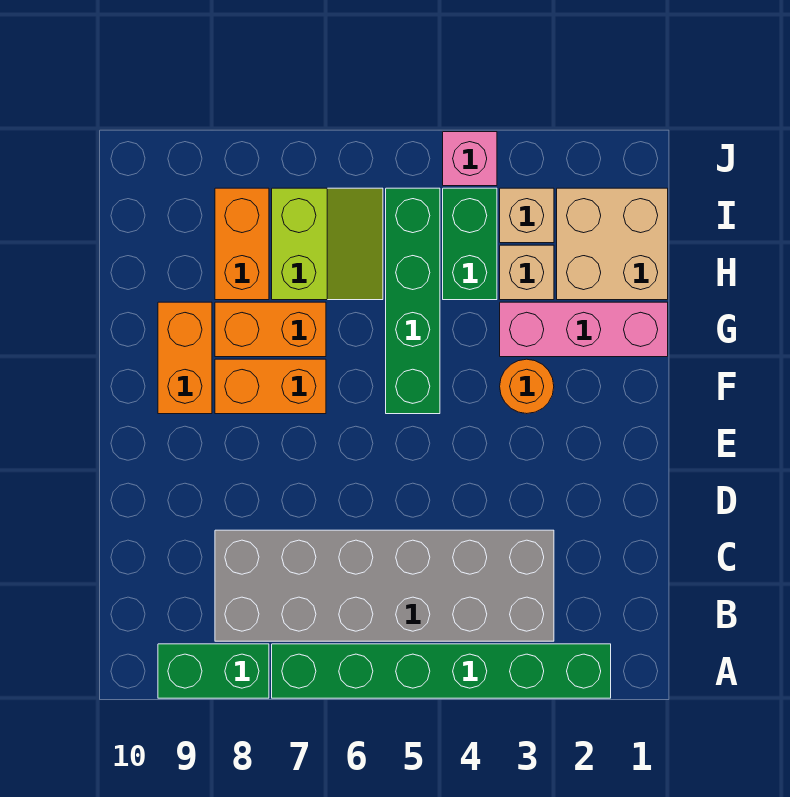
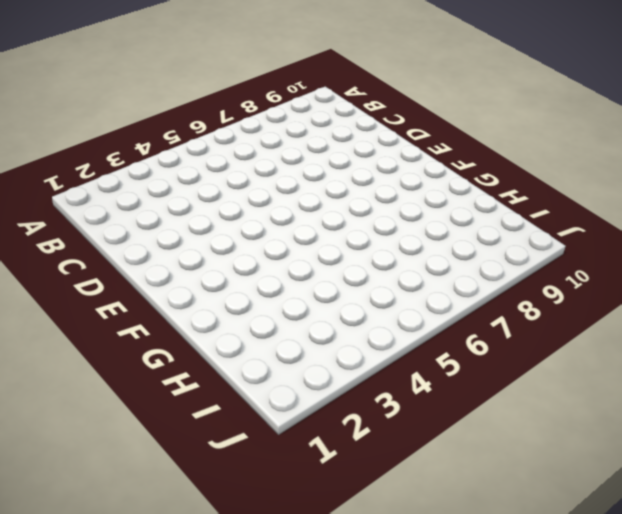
none -> green brick A2:A7 level 1
none -> green brick A8:A9 level 1
none -> grey brick B3:C8 level 1

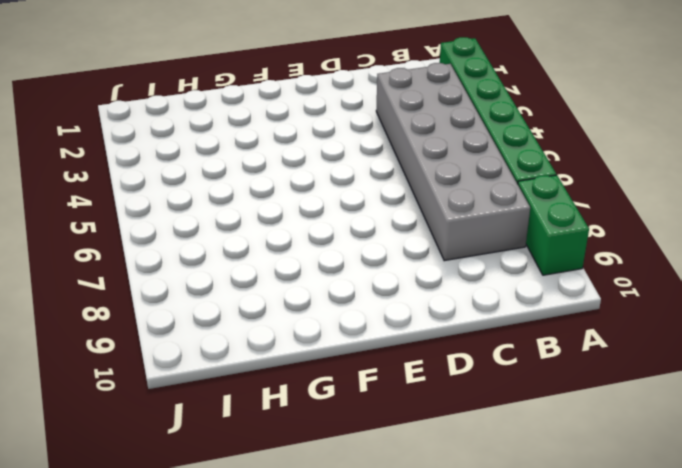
none -> orange round brick F3 level 1
none -> green brick F5:I5 level 1
none -> orange brick F7:F8 level 1

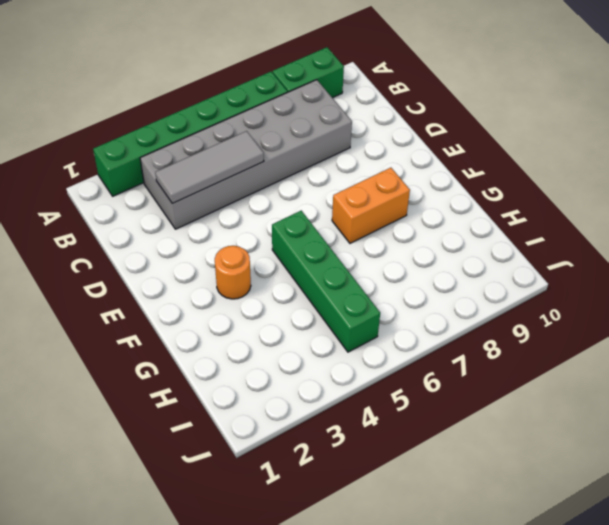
grey tile C3:C5 level 2 -> none
none -> orange brick F9:G9 level 1
none -> pink brick G1:G3 level 1
none -> orange brick G7:G8 level 1

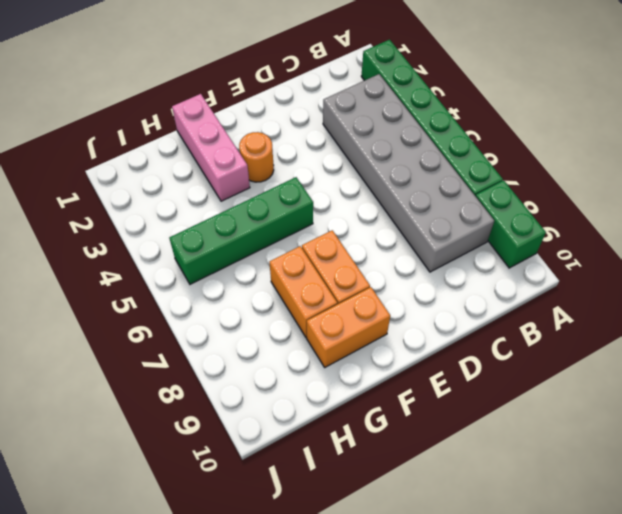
none -> tan brick H1:I2 level 1
none -> tan brick H3 level 1
none -> green brick H4:I4 level 1

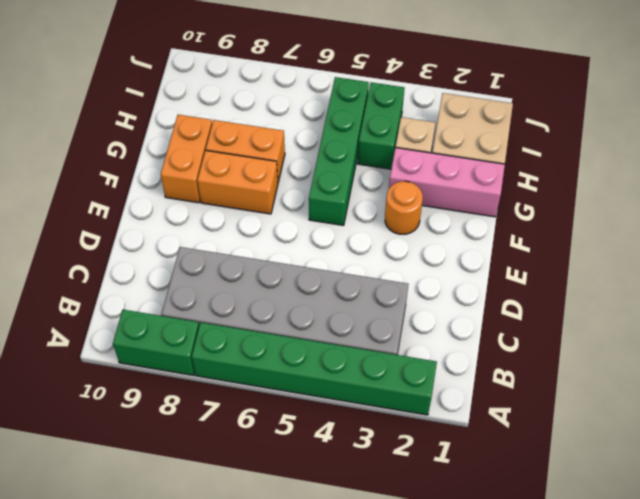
none -> lime slope H6:I7 level 1 top 7
none -> orange brick H8:I8 level 1
none -> tan brick I3 level 1

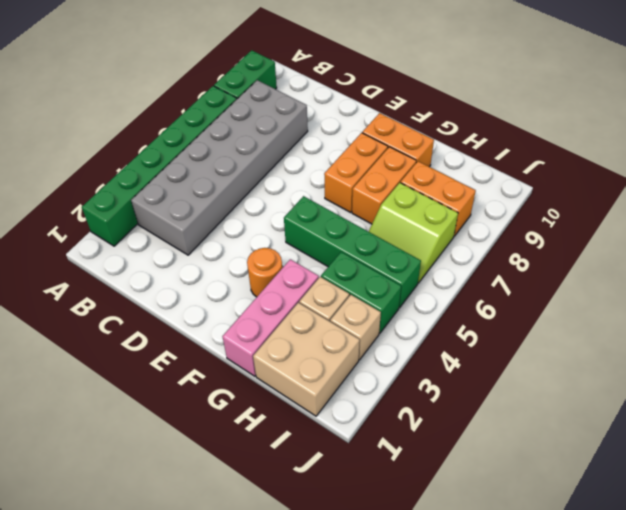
none -> pink brick J4 level 1

